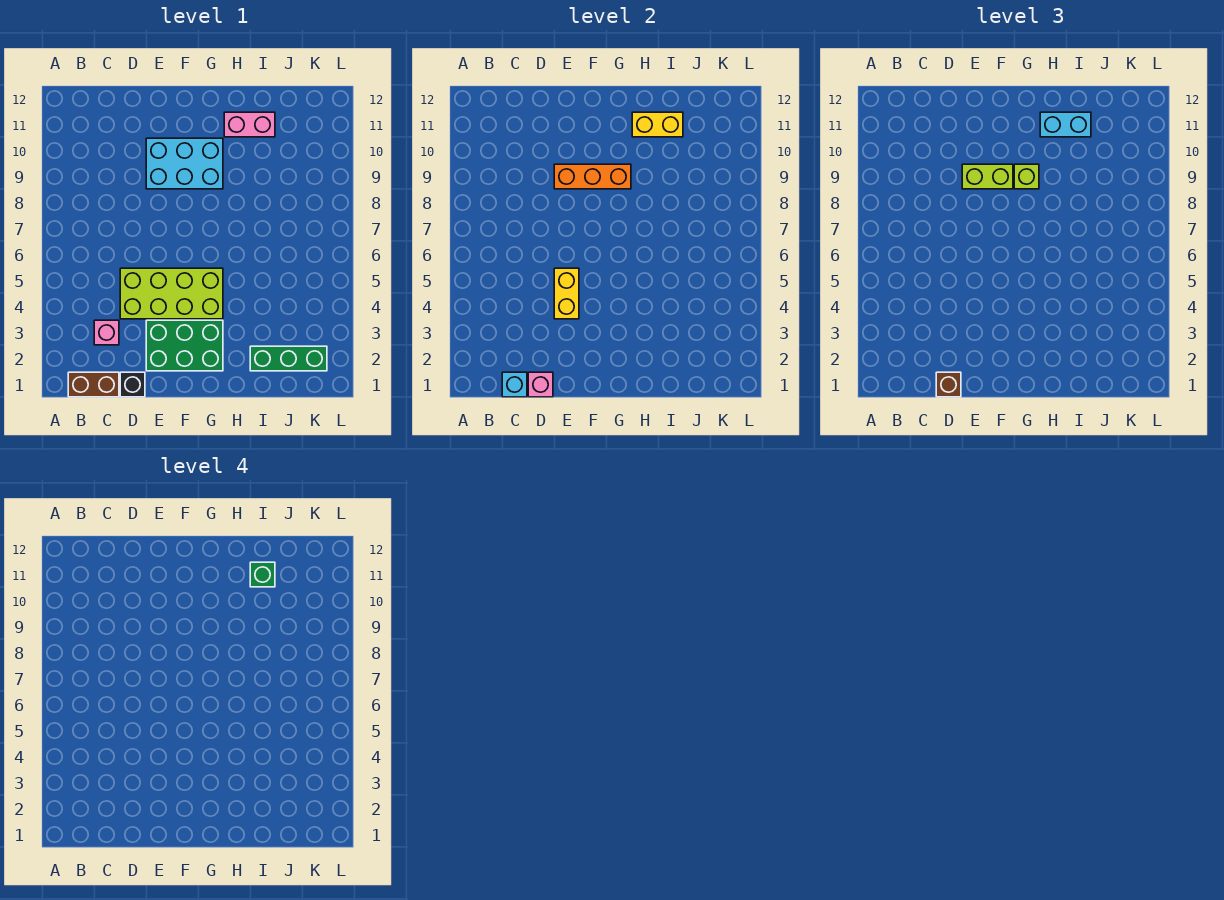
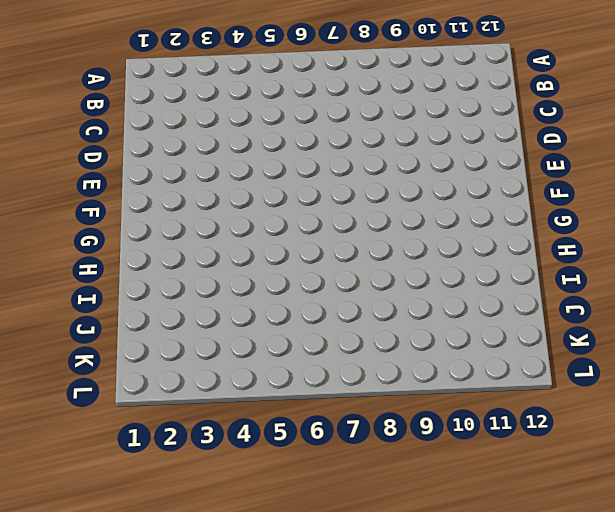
none -> brown brick B1:C1 level 1
none -> pink brick C3 level 1
none -> black brick D1 level 1

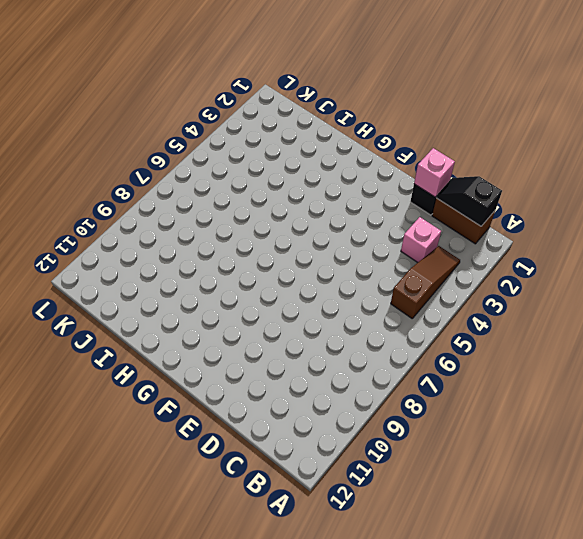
black slope B1:C1 level 2 top B -> cyan brick C1 level 2
brown slope B3:B5 level 1 top 5 -> none
none -> lime brick D4:G5 level 1
none -> green brick E2:G3 level 1
none -> cyan brick E9:G10 level 1

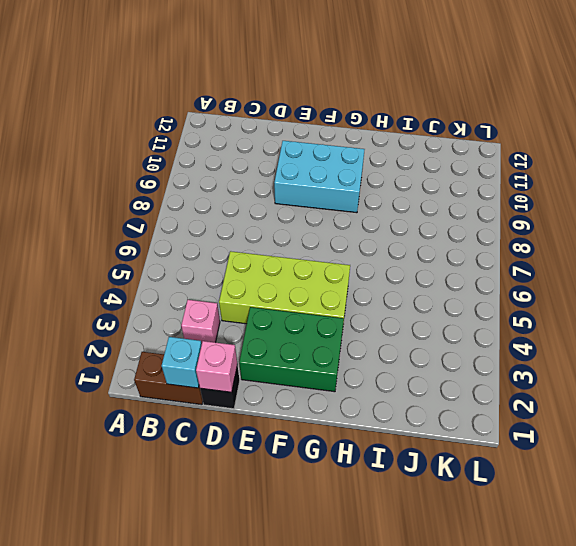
none -> pink brick H11:I11 level 1
none -> green brick I2:K2 level 1
none -> yellow brick E4:E5 level 2

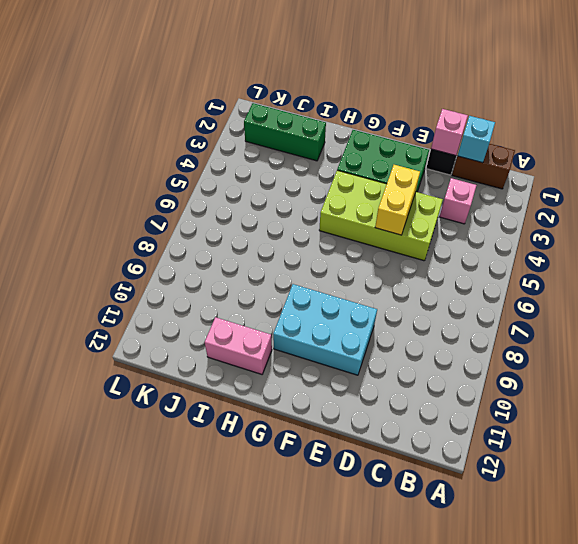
none -> orange brick E9:G9 level 2
none -> yellow brick H11:I11 level 2
none -> brown brick D1 level 3

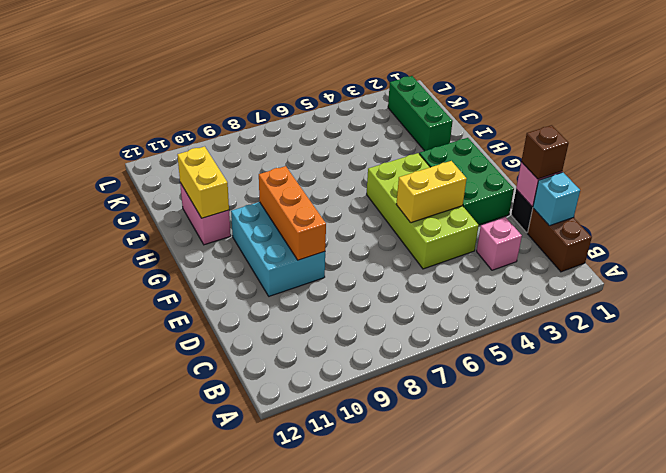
none -> lime brick E9:F9 level 3
none -> lime brick G9 level 3
none -> cyan brick H11:I11 level 3

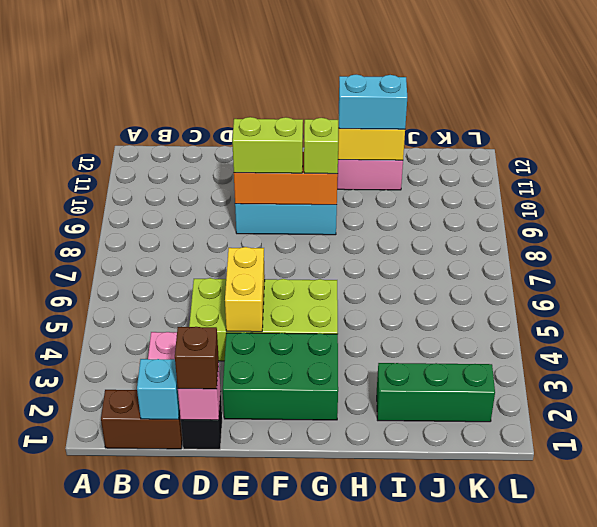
none -> green brick I11 level 4

